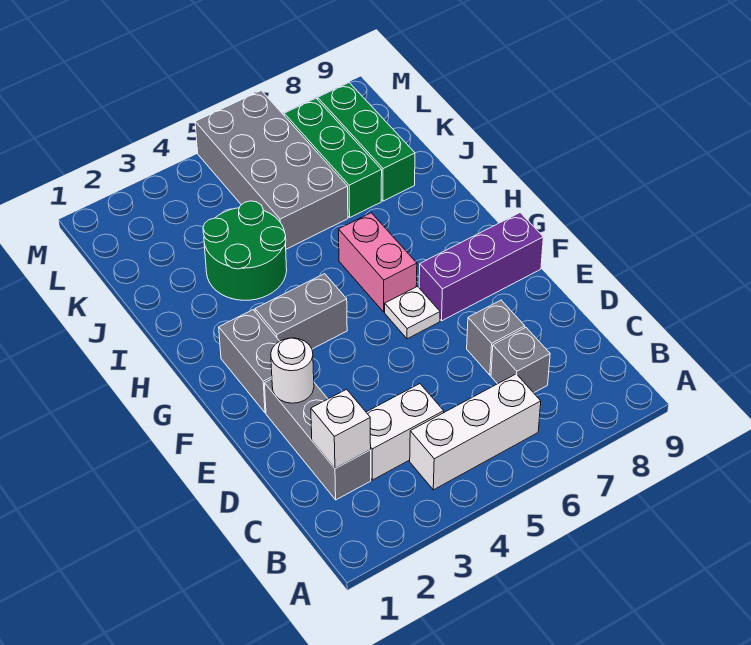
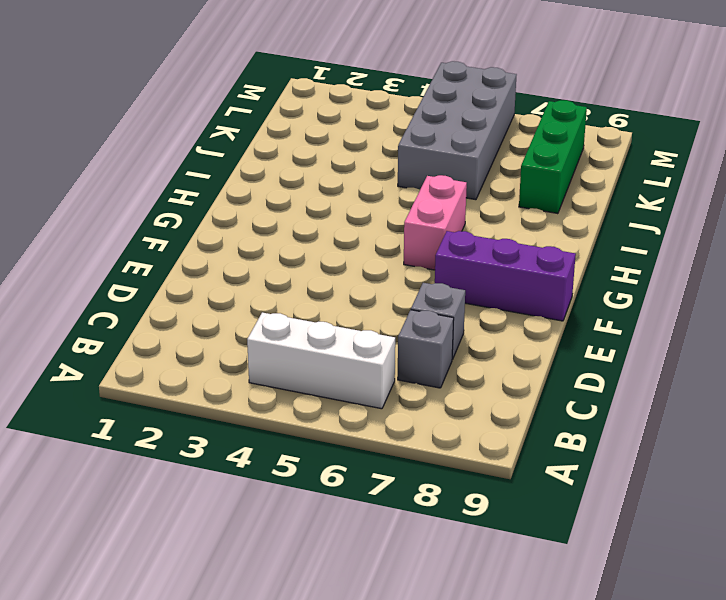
none -> grey brick C2:E2 level 1
none -> white brick C3:C4 level 1
none -> grey brick F2:G2 level 1

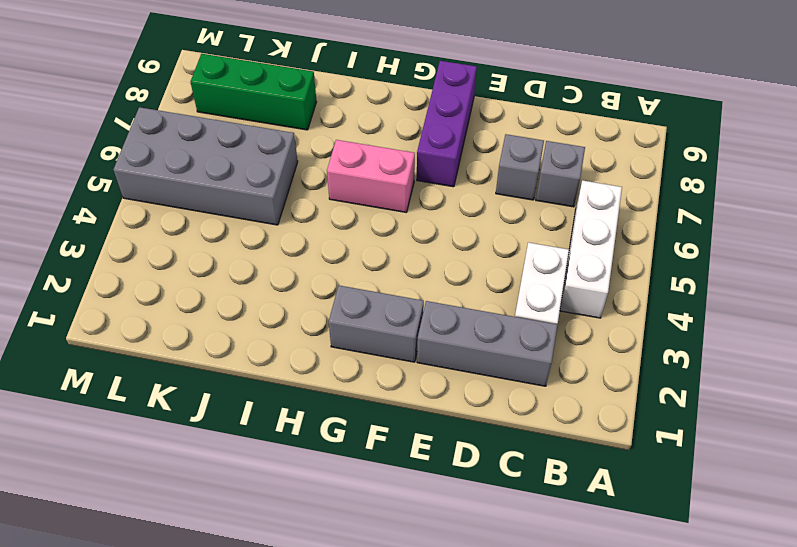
none -> white plate F6 level 1
none -> grey brick G3:G4 level 1
none -> green round brick I3:J4 level 1

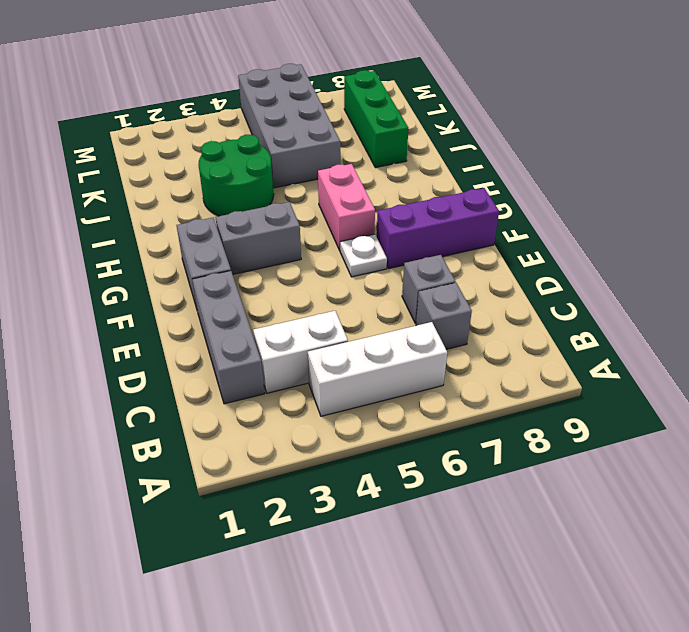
none -> green brick J7:L7 level 1
none -> white brick C2 level 2
none -> white round brick E2 level 2

